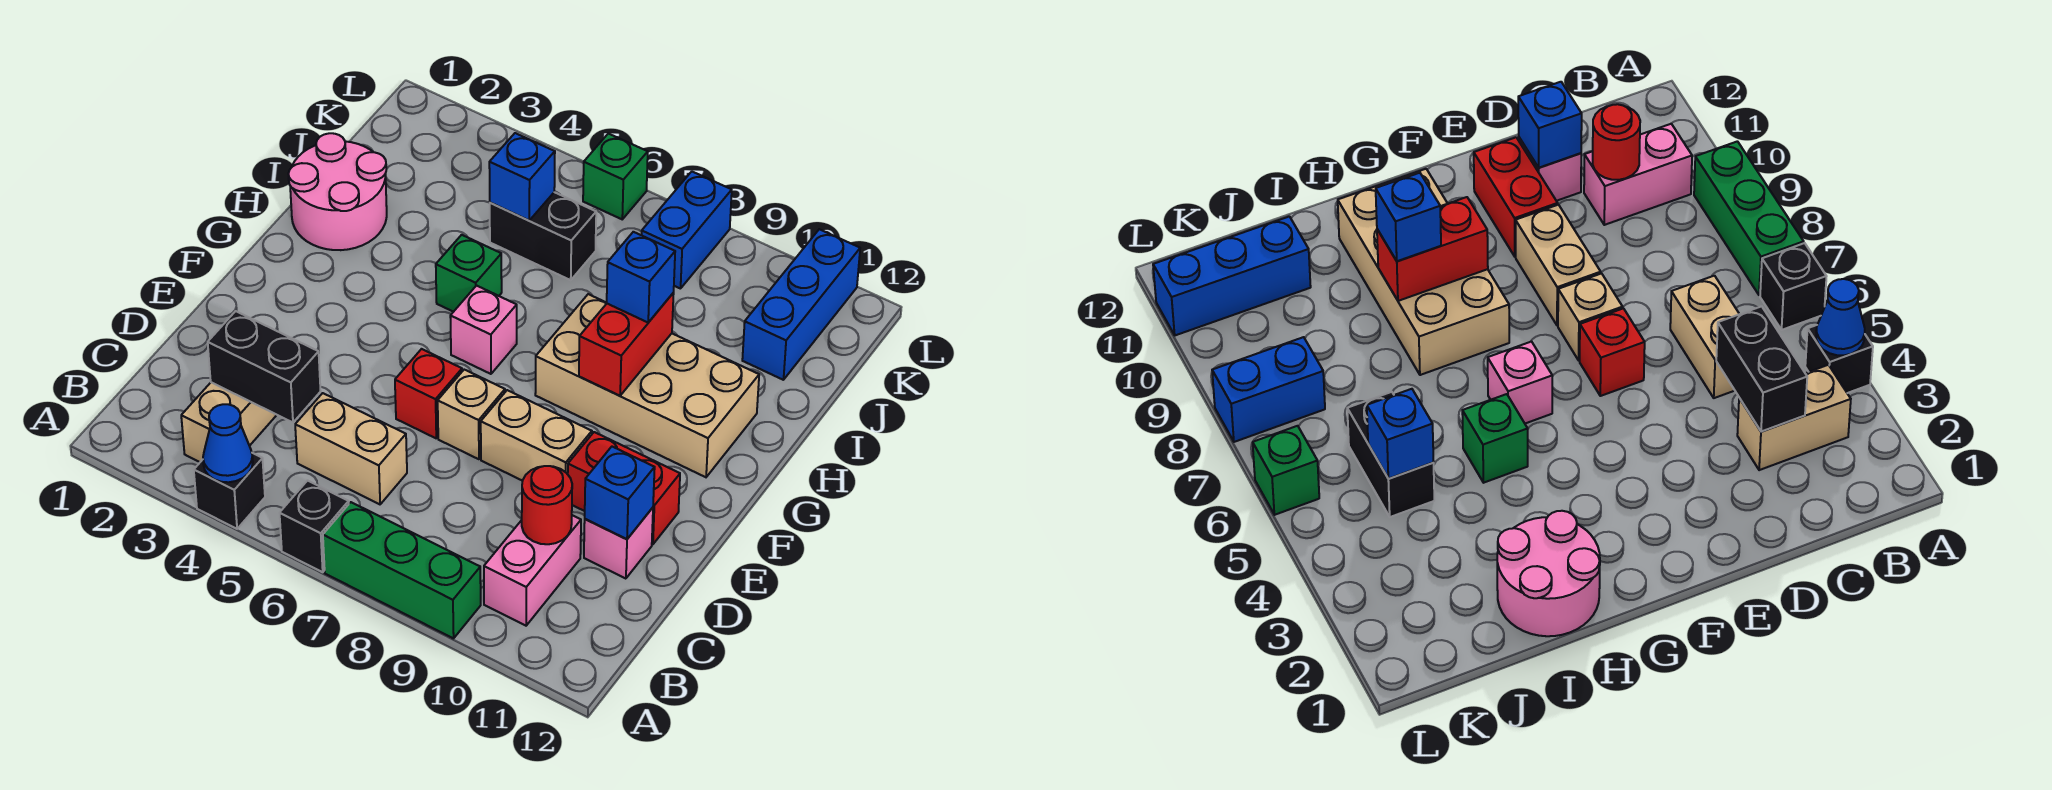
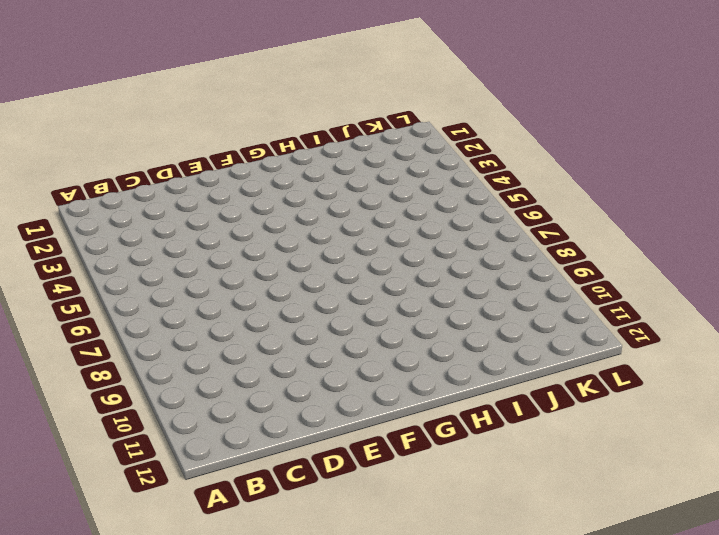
none -> black brick A4 level 1
none -> black brick A6 level 1
none -> green brick A7:A9 level 1

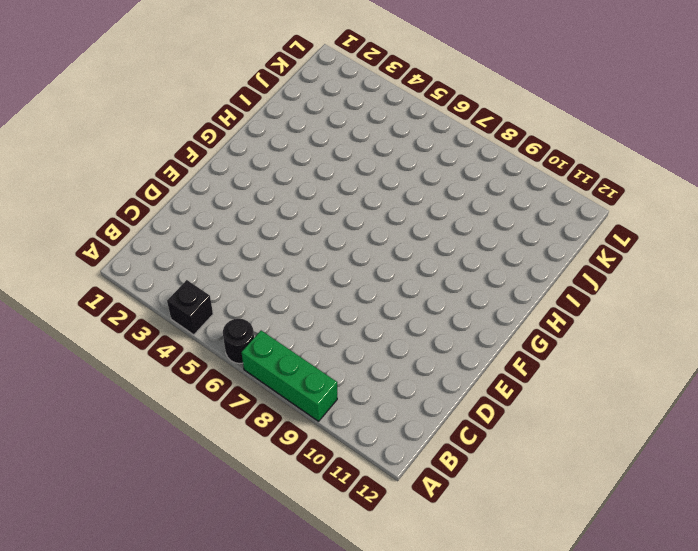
black round brick A6 level 1 -> black brick A6 level 1
none -> tan brick B3:C3 level 1
none -> pink brick B10:C10 level 1
none -> tan brick C5:C6 level 1

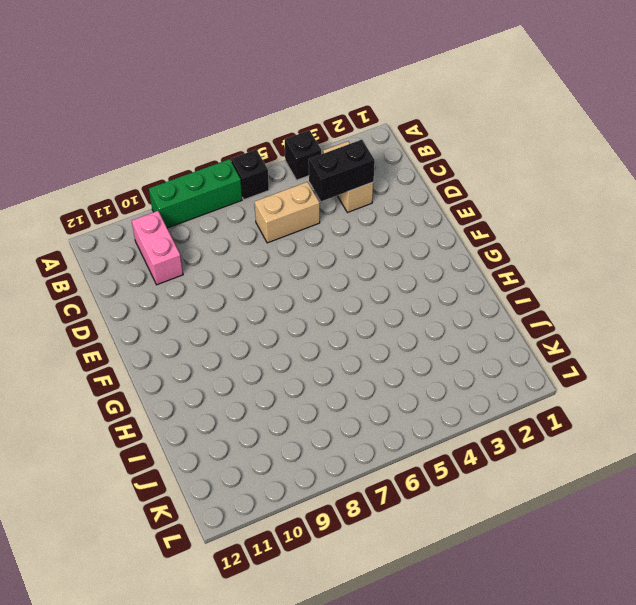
none -> pink brick D11 level 1
none -> red brick E6 level 1
none -> tan brick E7 level 1

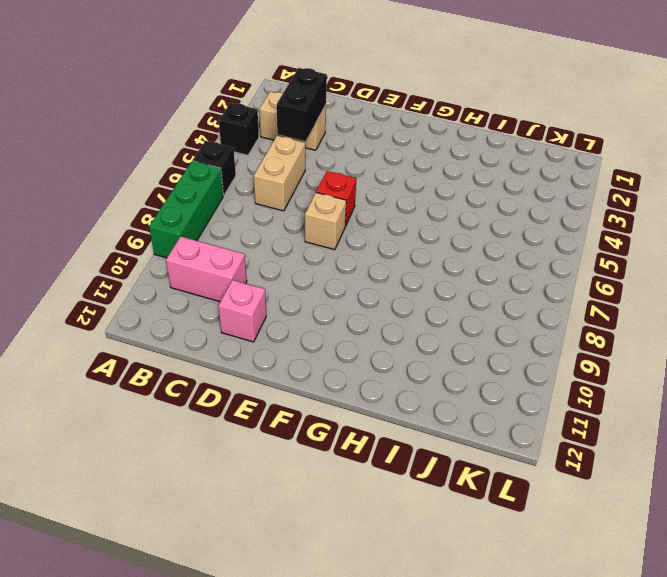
none -> tan brick E8:E9 level 1
none -> red brick E10:E11 level 1
none -> pink brick G6 level 1

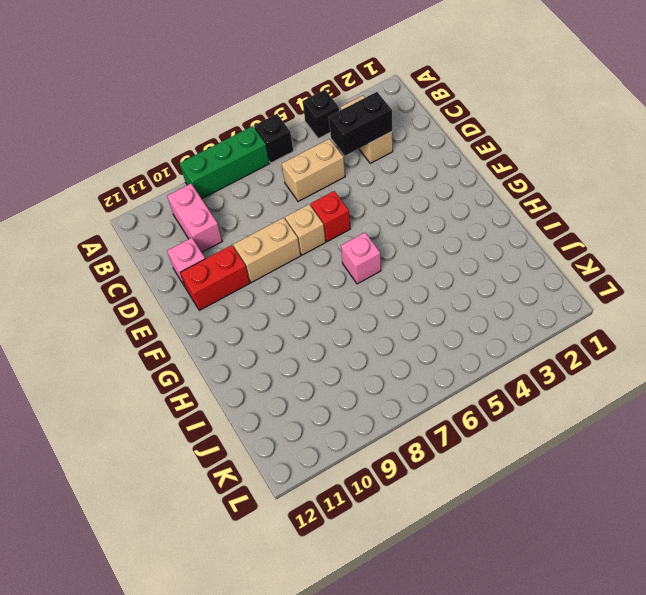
none -> tan brick G8:H11 level 1
none -> pink round brick H1:I2 level 1
none -> green brick H5 level 1

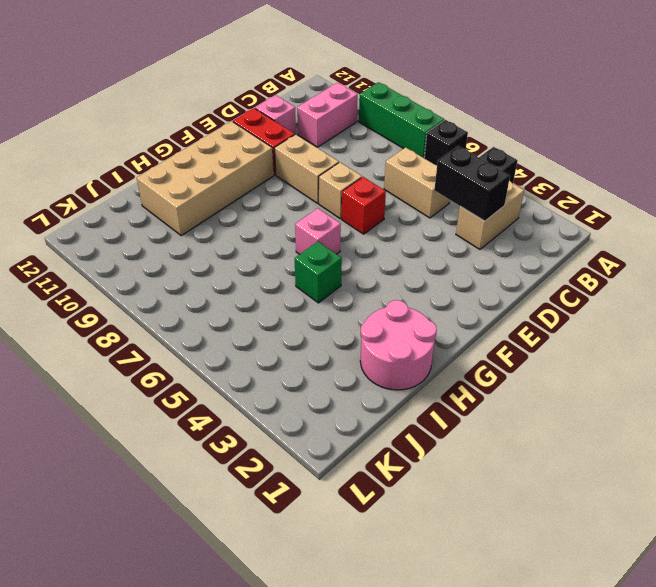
tan brick F10:I11 level 1 -> tan brick G8:H11 level 1
none -> black brick J5:J6 level 1
none -> blue brick J11:L11 level 1
none -> blue brick K8:L8 level 1

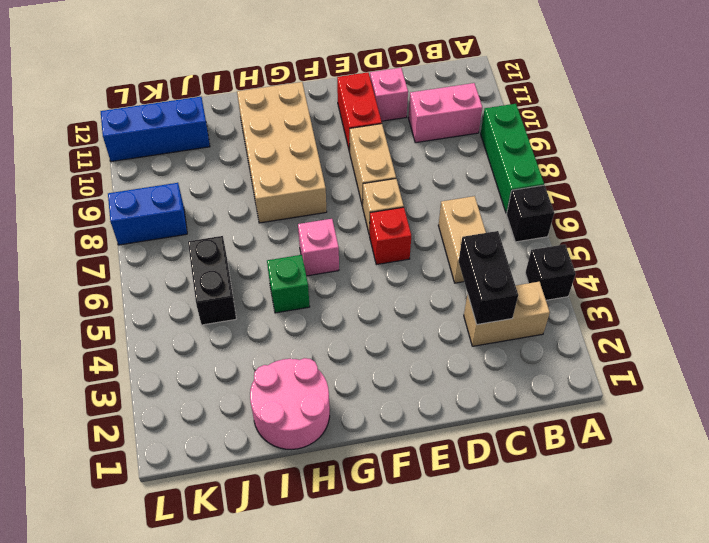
none -> green brick L6 level 1
none -> blue cone A4 level 2
none -> red round brick C10 level 2

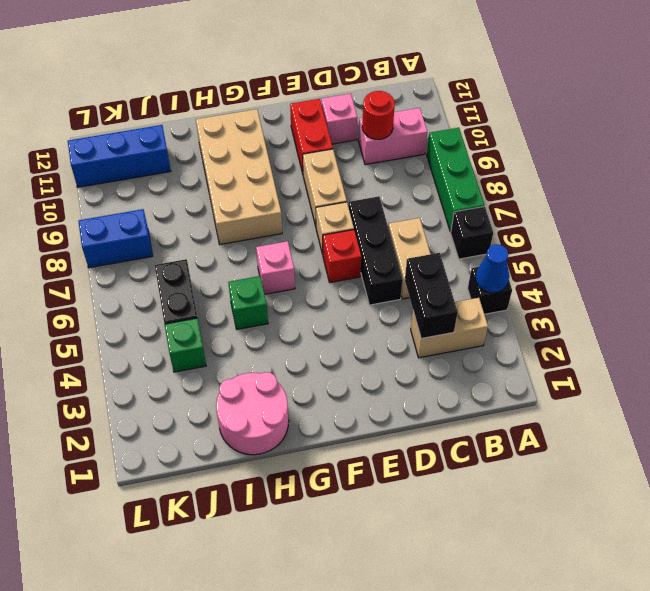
black brick D5:D7 level 1 -> none
green brick J4 level 1 -> green brick L6 level 1
none -> blue brick D11 level 2
none -> red brick G9:H9 level 2
none -> blue brick J5 level 2

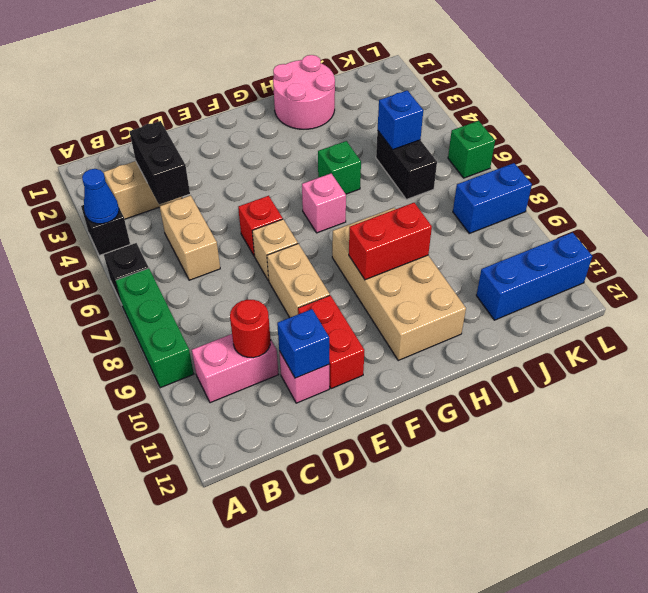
none -> blue brick H9 level 3

